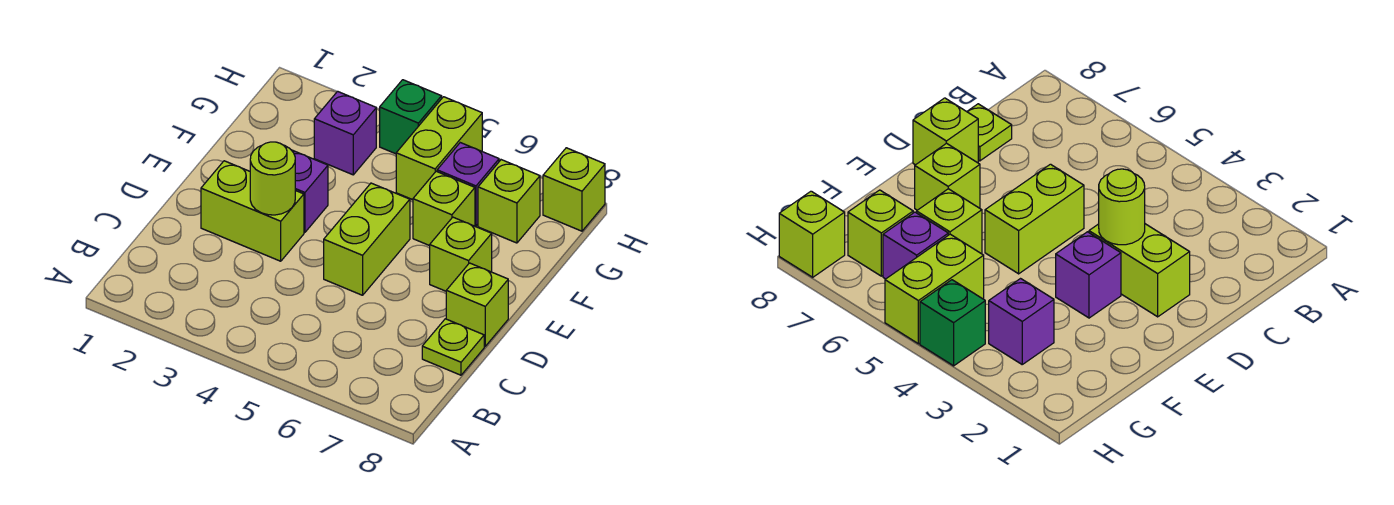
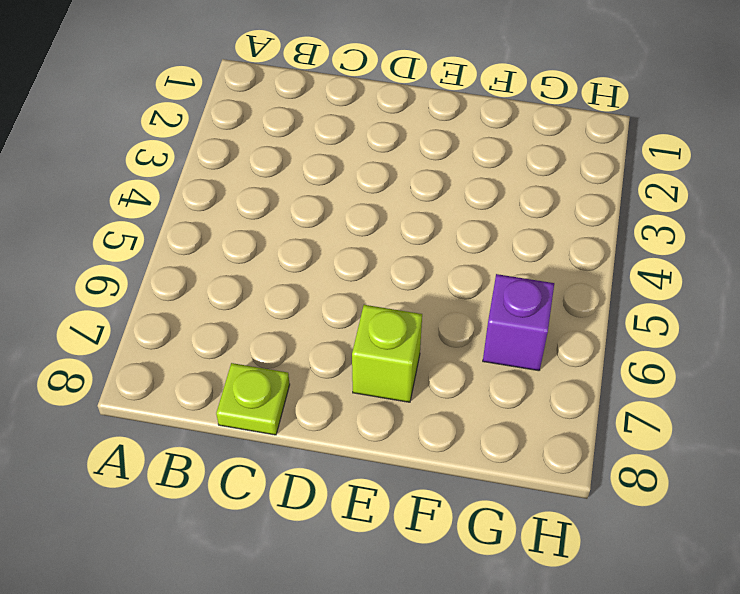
none -> lime brick D2:D3 level 1
none -> lime brick D5:E5 level 1
none -> lime brick D8 level 1

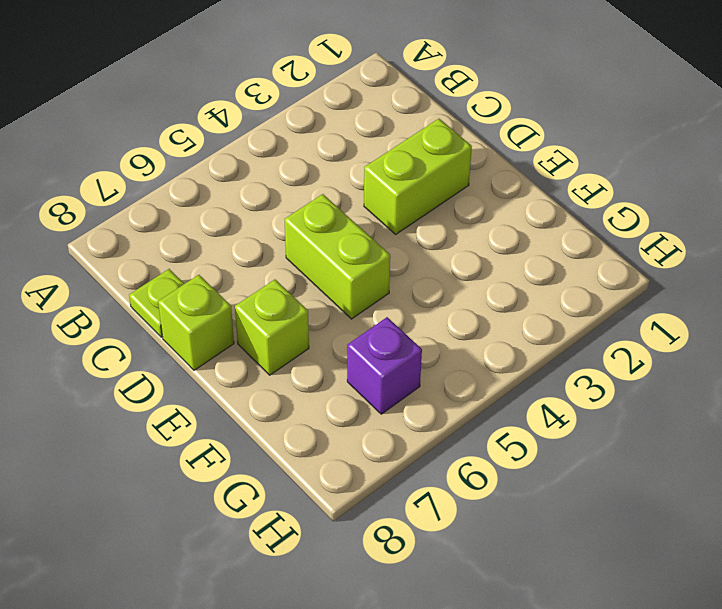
none -> purple brick E3 level 1
none -> lime brick F6 level 1
none -> purple brick G3 level 1

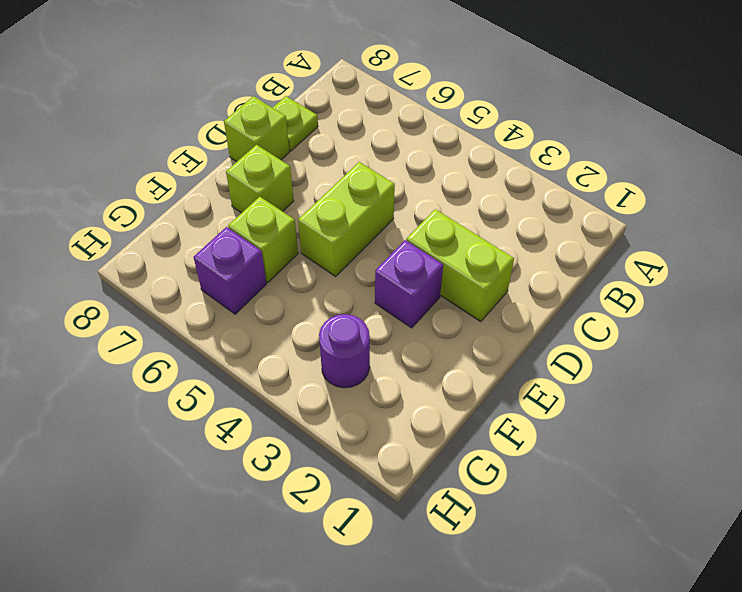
purple round brick G3 level 1 -> purple brick G3 level 1
none -> lime brick G5:H5 level 1
none -> lime brick G7 level 1
none -> green brick H4 level 1

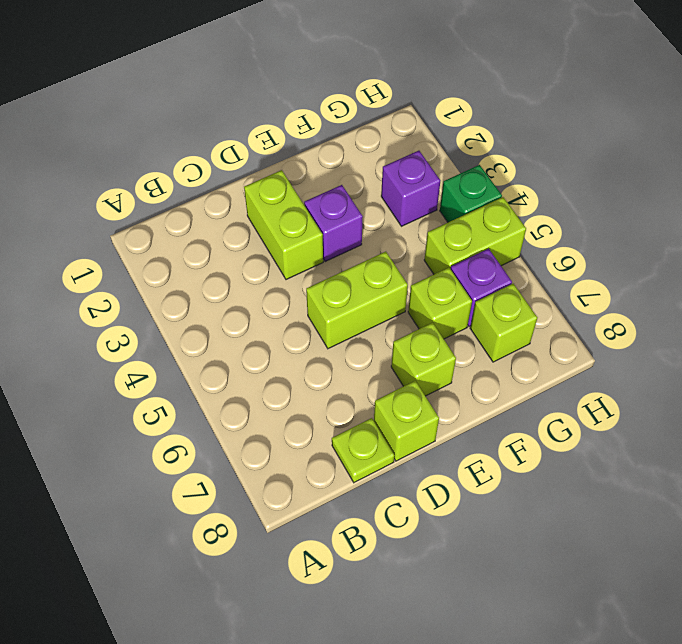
none -> lime brick H8 level 1
none -> lime round brick D3 level 2

